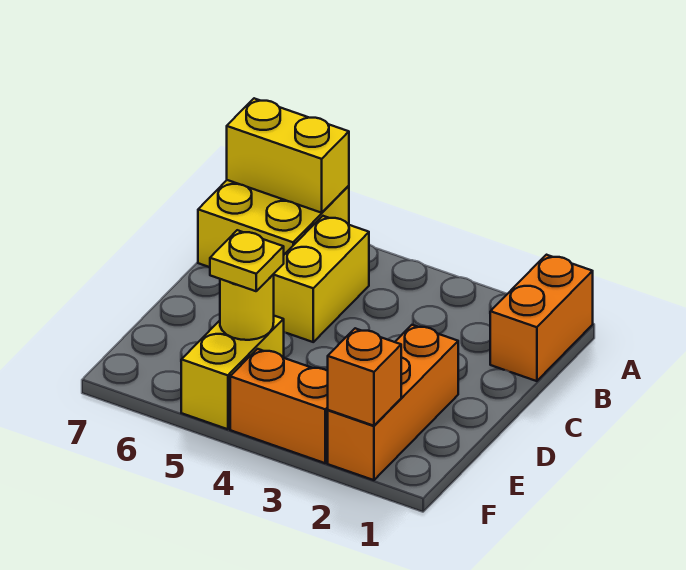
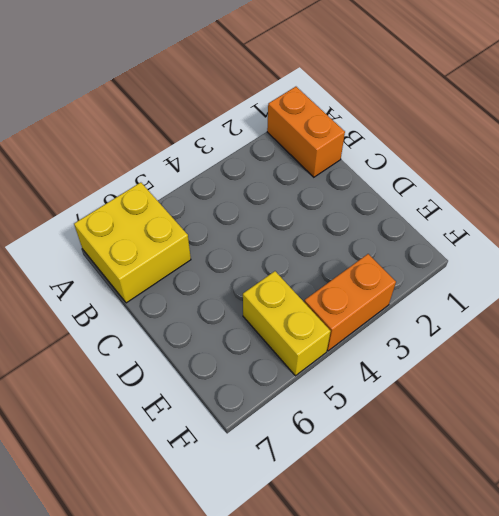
none -> yellow brick B5:C5 level 1
none -> orange brick D2:F2 level 1

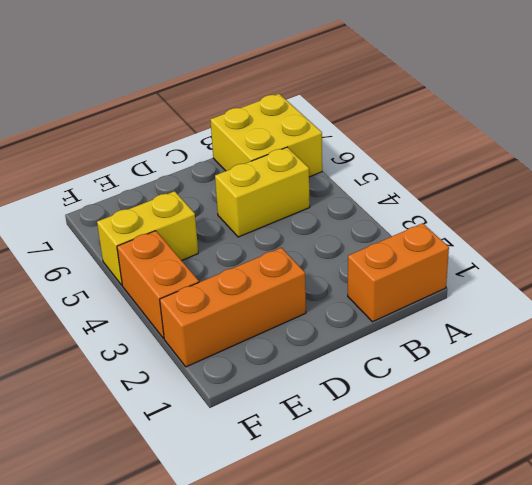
none -> yellow brick A6:A7 level 2
none -> yellow round brick E5 level 2

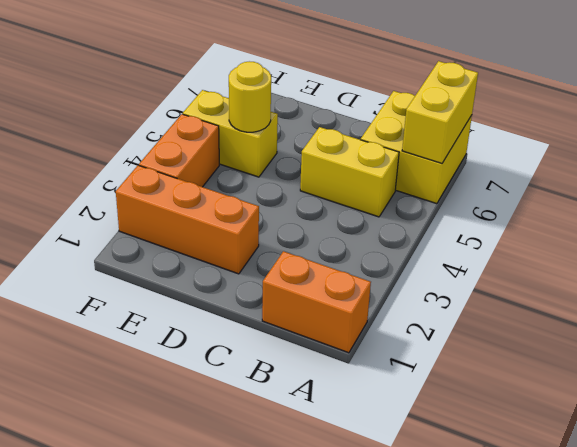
none -> orange brick F2 level 2
none -> yellow plate E5 level 3

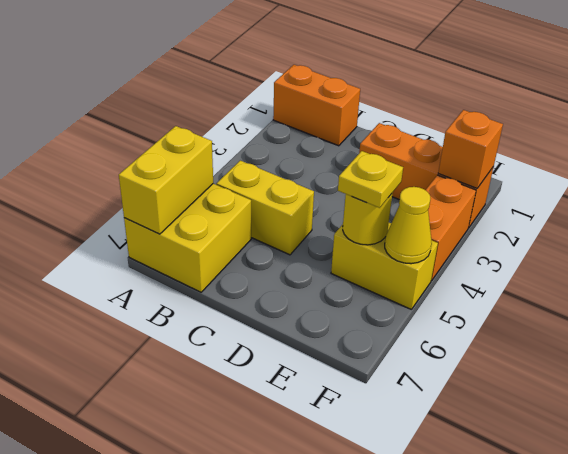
yellow cone F5 level 2 -> none

